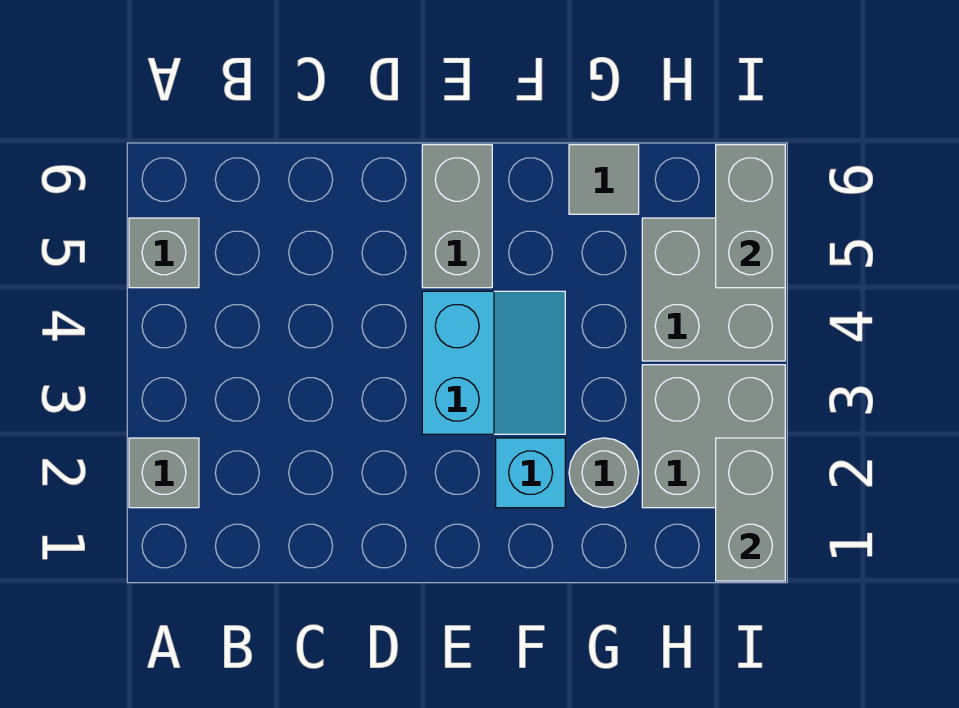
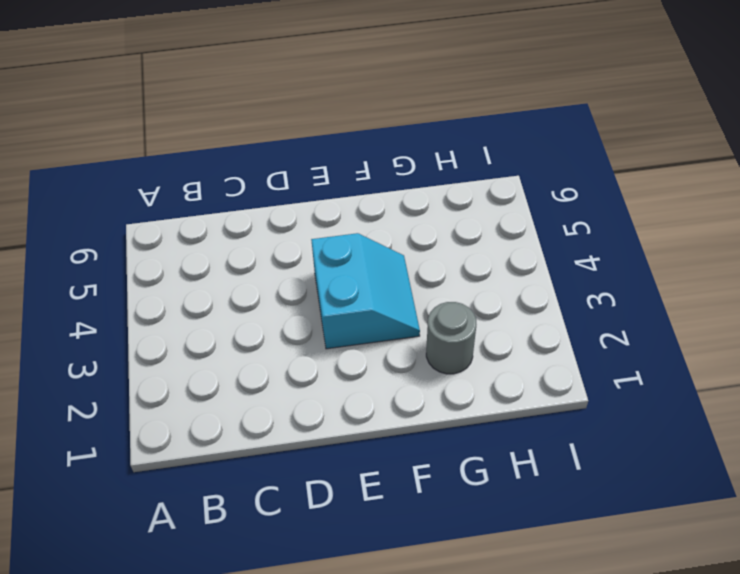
none -> grey brick A2 level 1
none -> grey brick A5 level 1

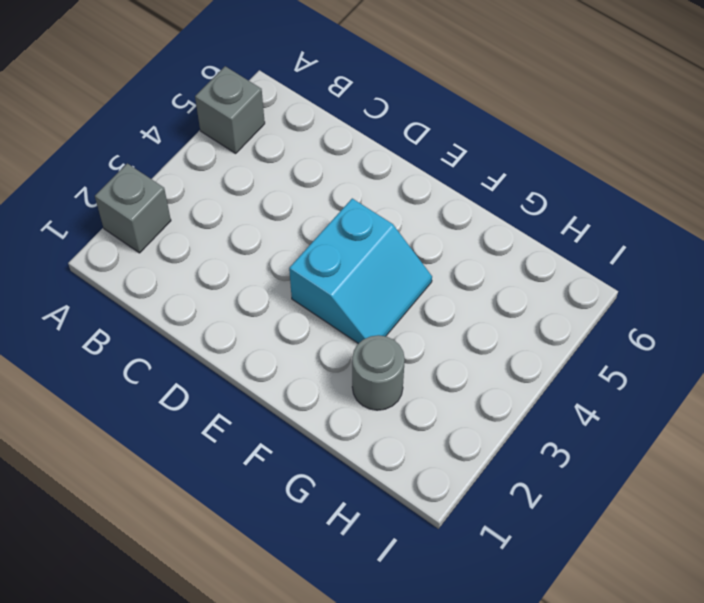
none -> grey brick E5:E6 level 1
none -> cyan brick F2 level 1

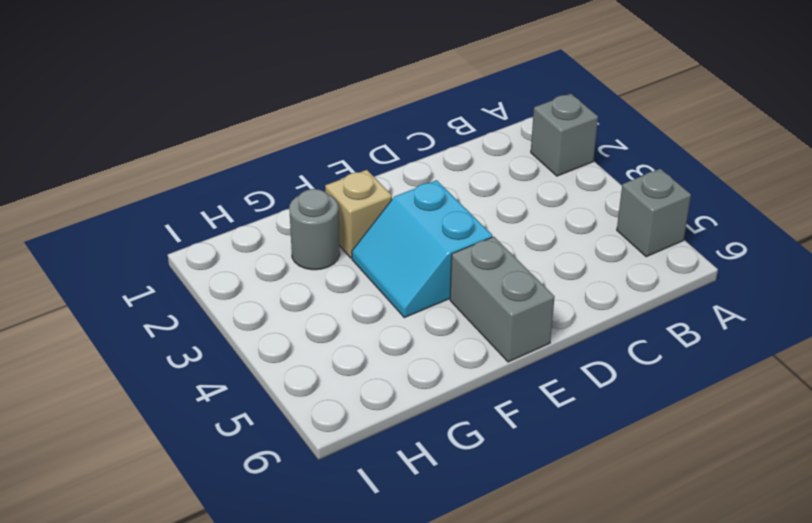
tan brick F2 level 1 -> cyan brick F2 level 1
none -> grey tile G6 level 1
none -> grey brick H2:I3 level 1

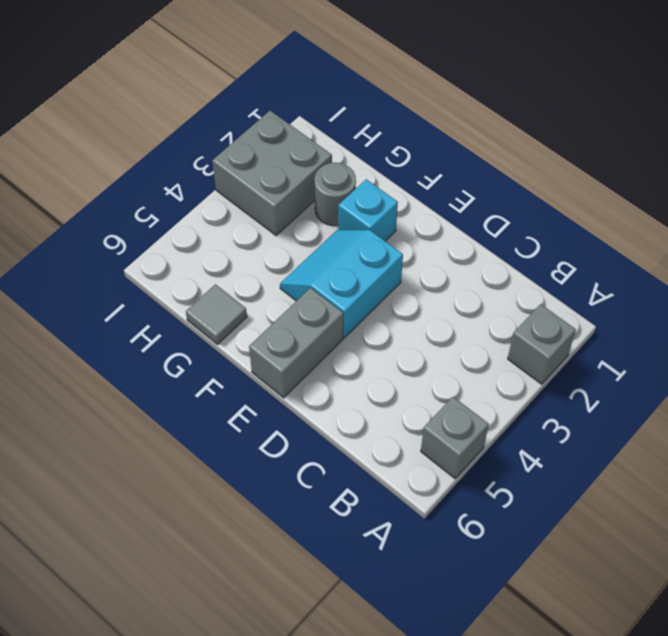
none -> grey brick H4:I5 level 1
none -> grey brick I1:I2 level 2

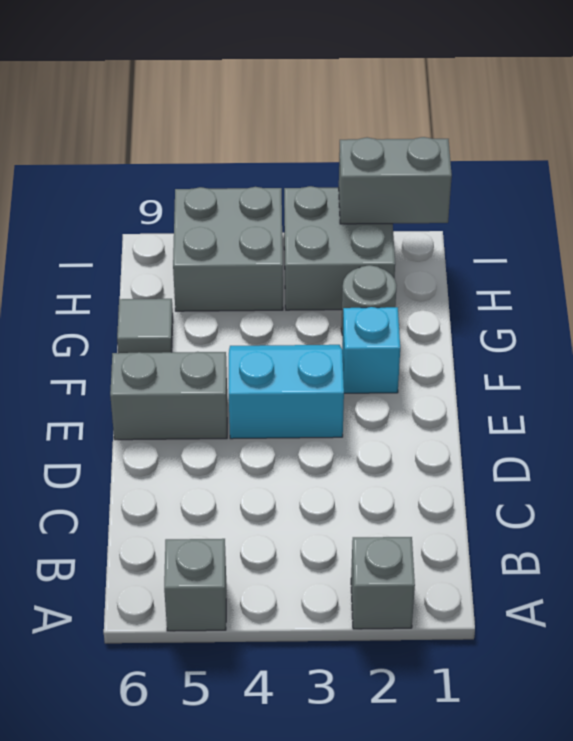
none -> grey brick I5:I6 level 2

